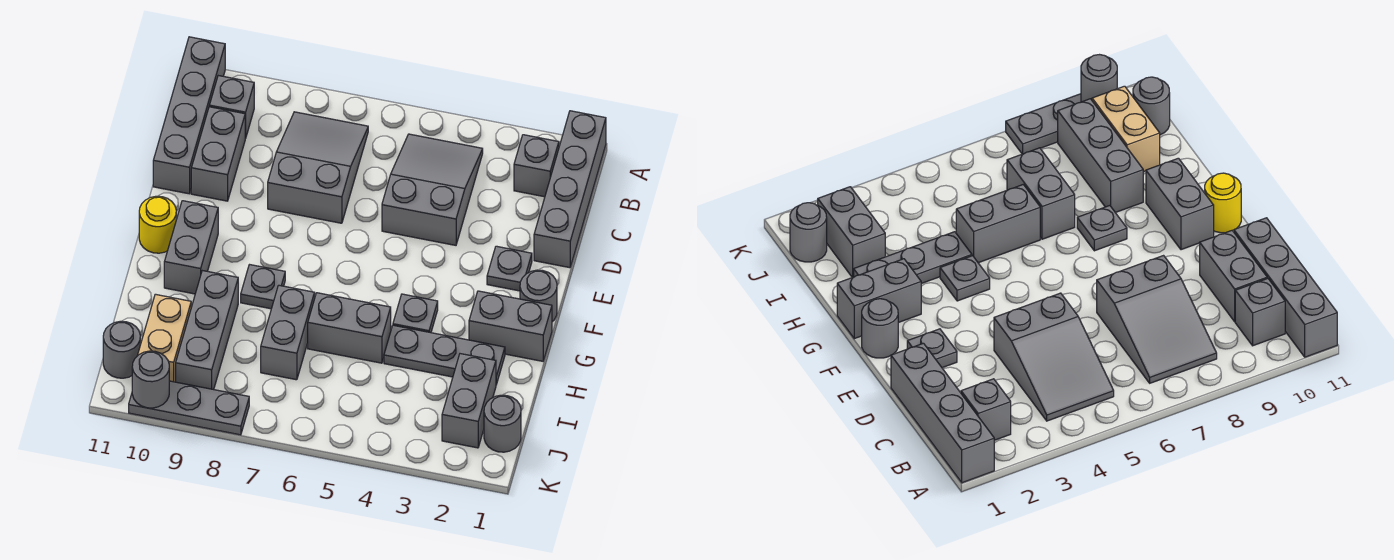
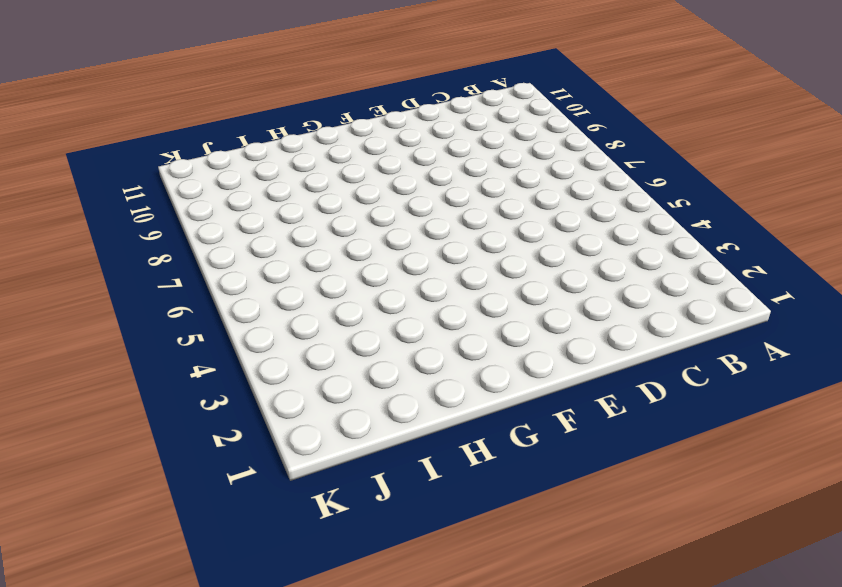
none -> grey brick A1:D1 level 1
none -> grey brick A11:D11 level 1
none -> grey brick B2 level 1

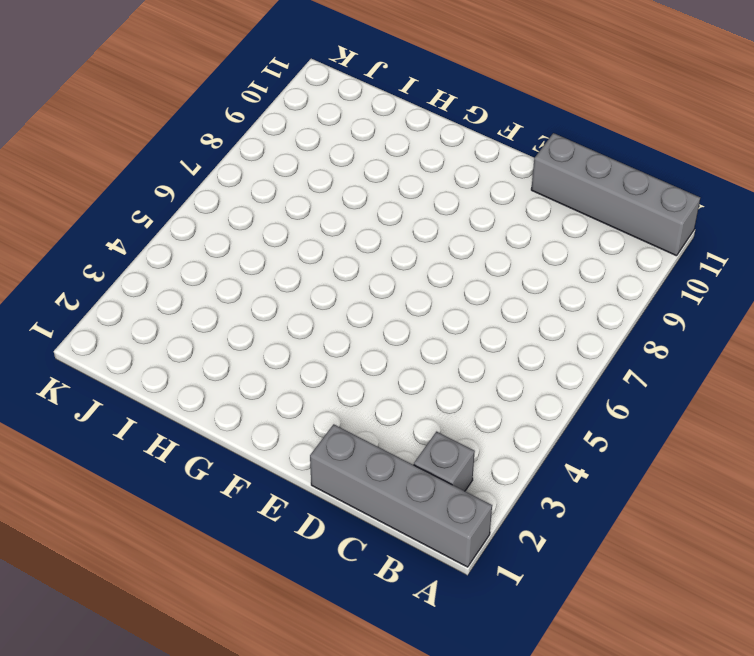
none -> grey slope B4:D5 level 1 top D
none -> grey slope B7:D8 level 1 top D
none -> grey brick B10 level 1

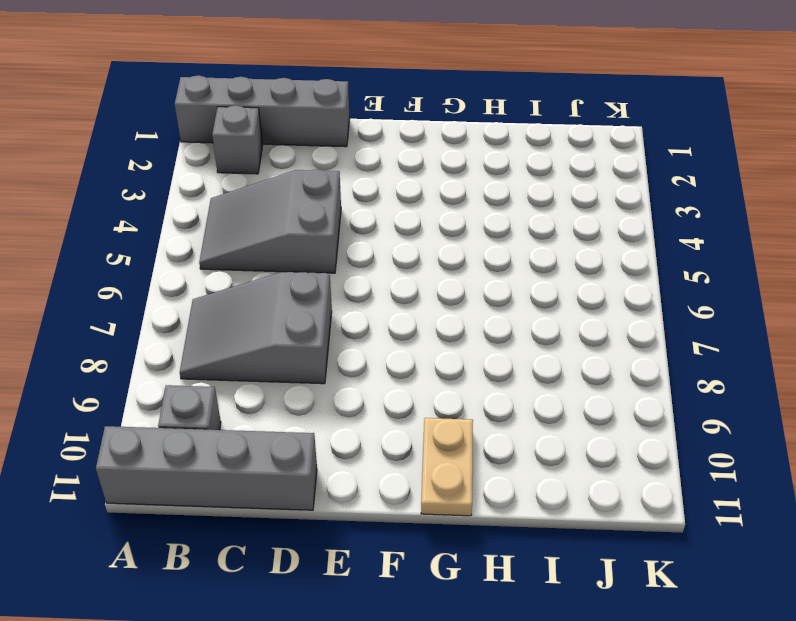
tan plate G10:G11 level 1 -> grey brick F10:G10 level 1
none -> grey brick C10:D10 level 1
none -> grey plate E2 level 1
none -> grey round brick F1 level 1

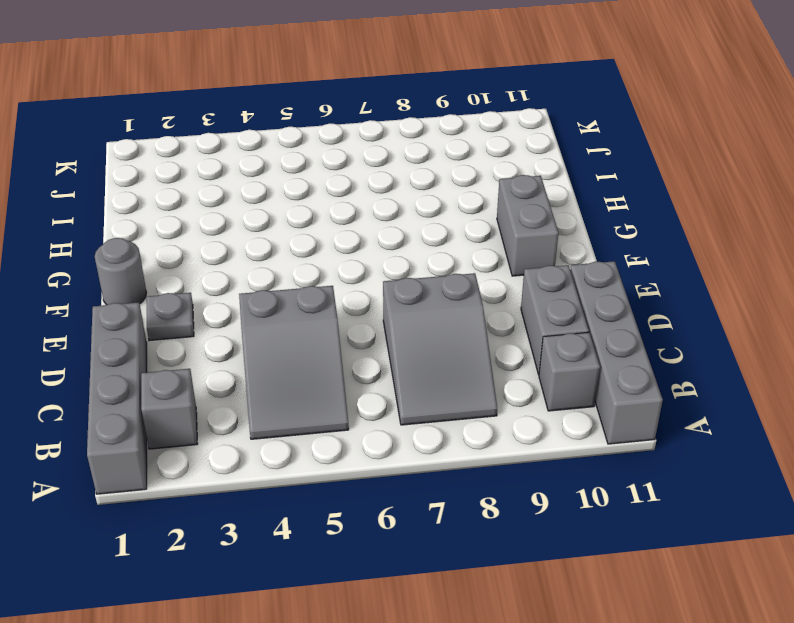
none -> yellow round brick F11 level 1
none -> grey brick G1:G2 level 1
none -> grey plate G4 level 1

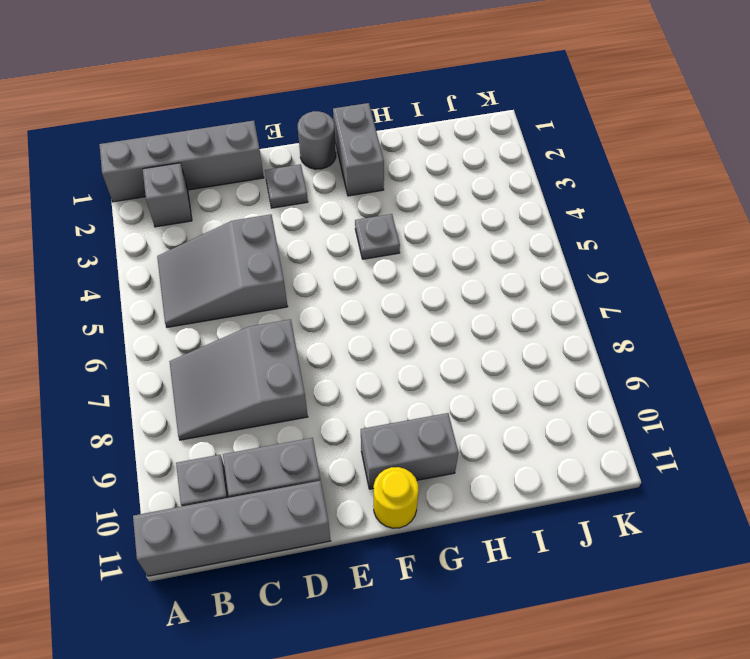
none -> grey plate G8 level 1
none -> grey plate H2:H4 level 1
none -> grey brick H5:H6 level 1

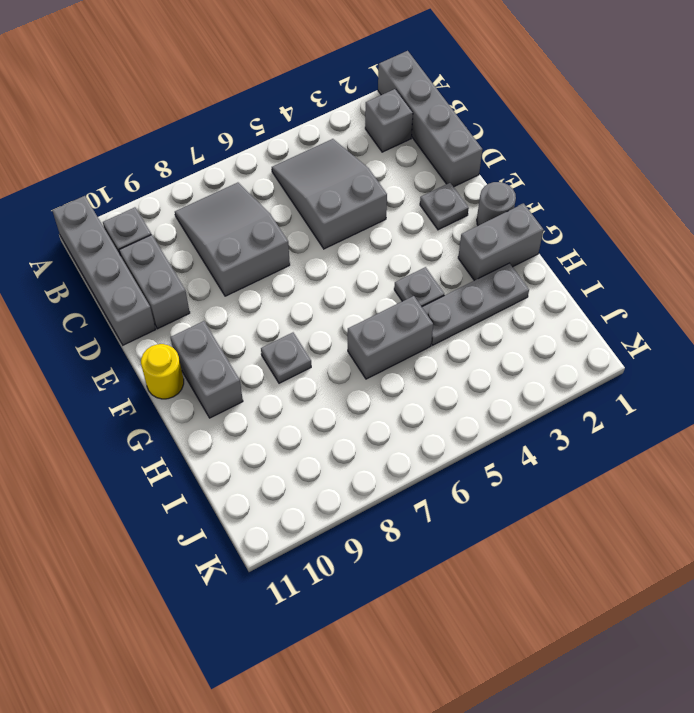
none -> grey brick H7:I7 level 1
none -> grey brick H9:J9 level 1
none -> grey brick I2:J2 level 1

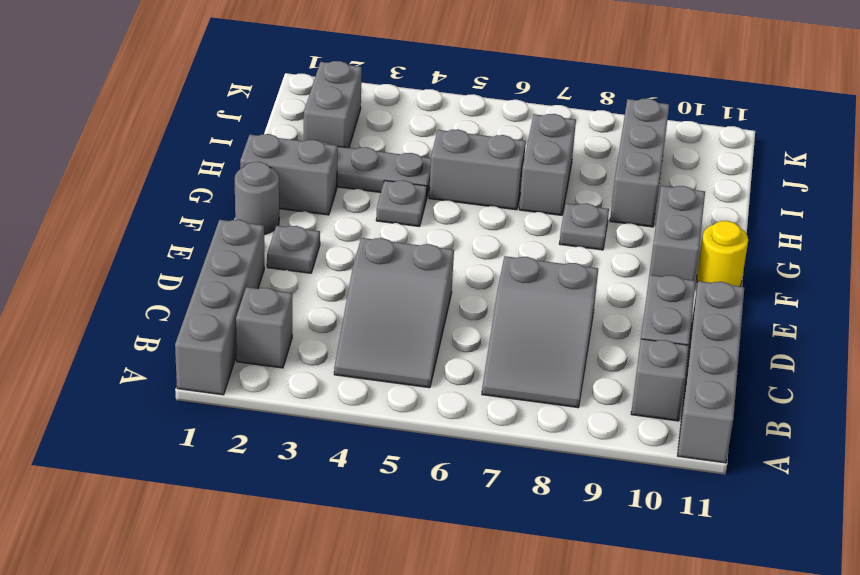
none -> tan brick I10:J10 level 1
none -> grey round brick J1 level 1
none -> grey round brick J11 level 1

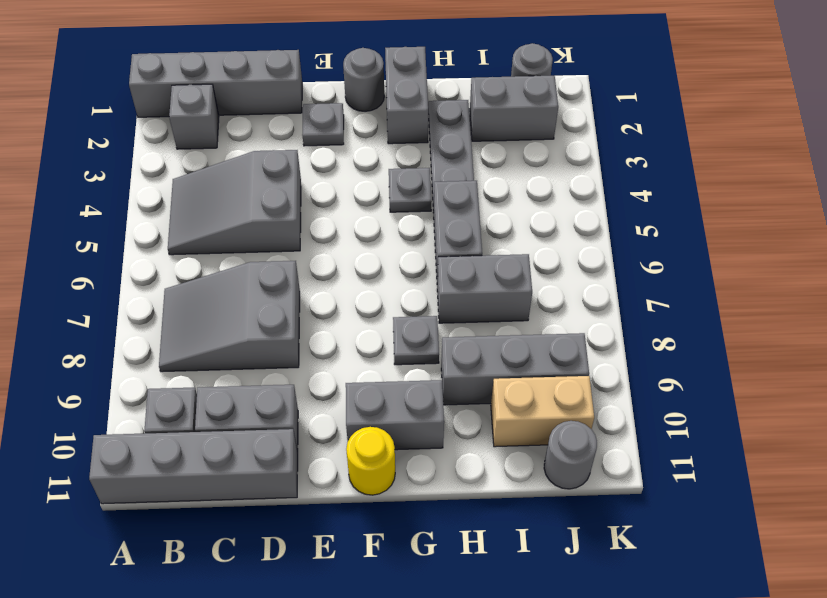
none -> grey plate K8:K10 level 1
none -> grey round brick K10 level 2

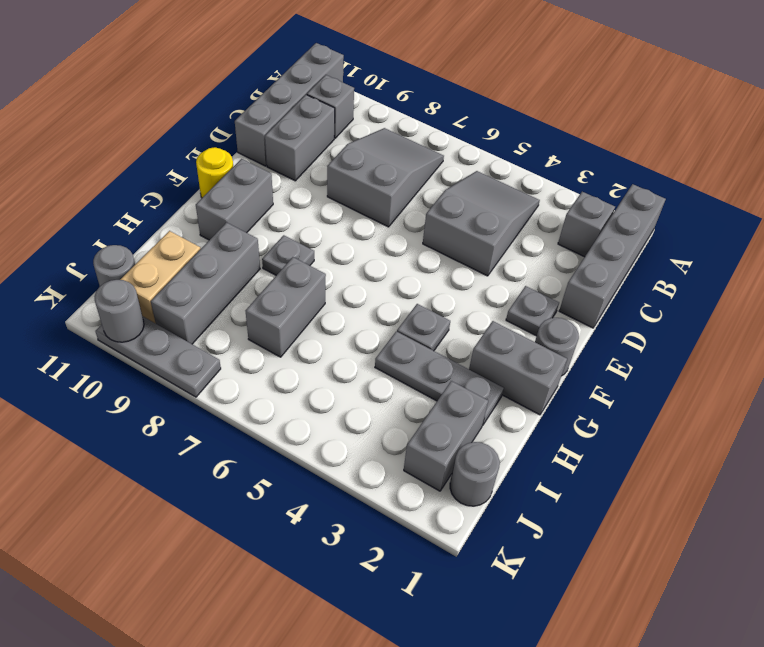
none -> grey brick H5:H6 level 1

